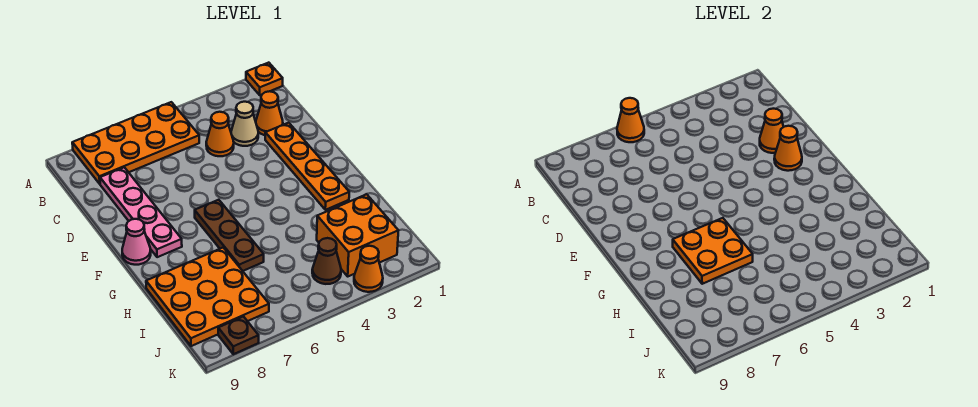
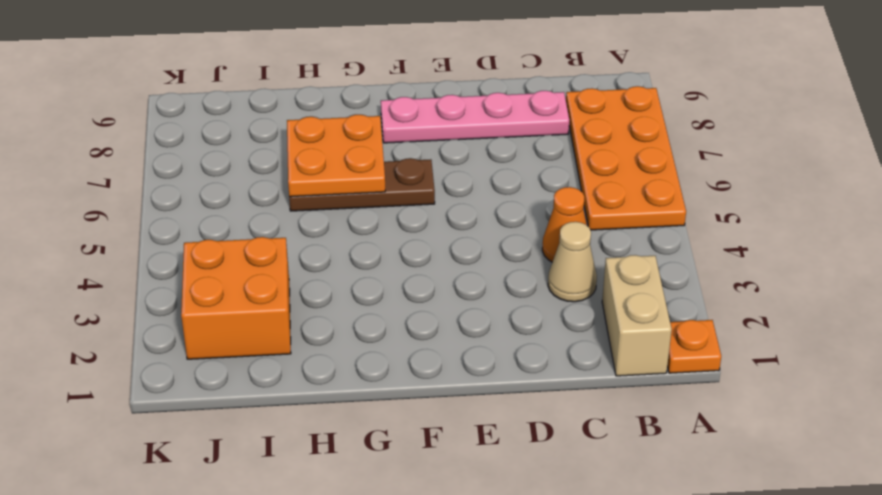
tan brick B1:B2 level 1 -> none
none -> orange cone C2 level 1
none -> orange plate D2:G2 level 1
none -> pink cone F9 level 1

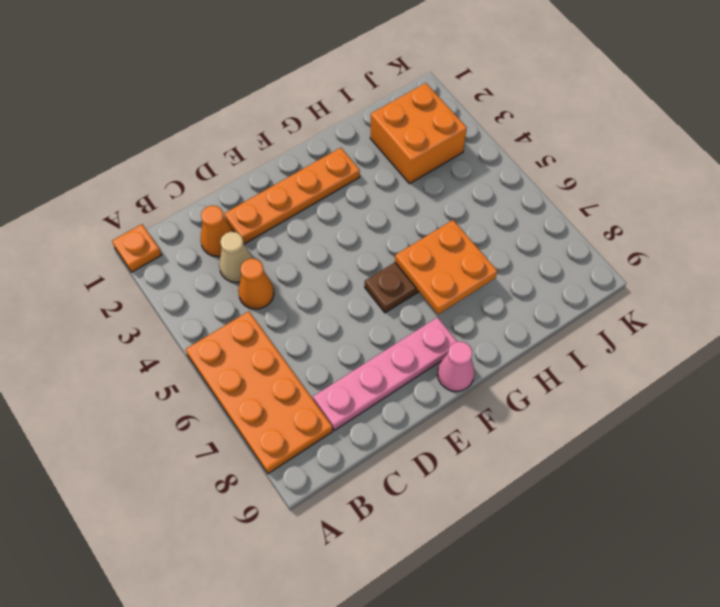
none -> orange plate H7:J9 level 1
none -> brown cone J4 level 1
none -> orange cone K3 level 1

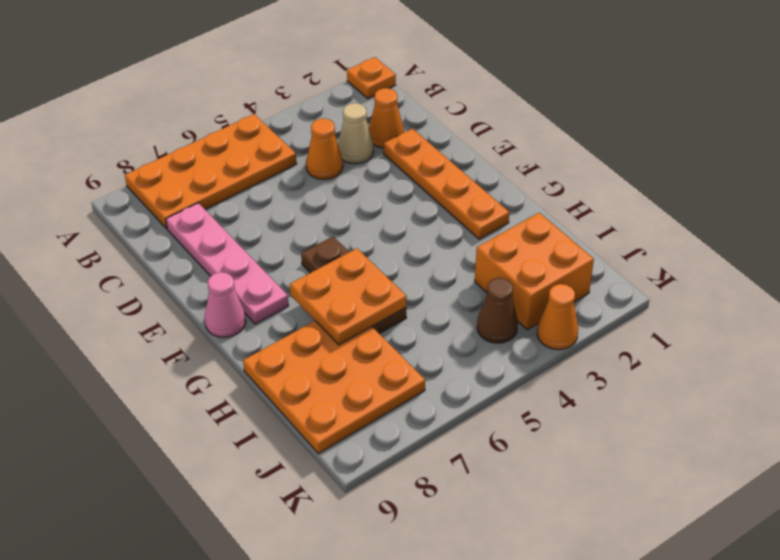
none -> brown plate K8 level 1
none -> orange cone A6 level 2
none -> orange cone D2 level 2

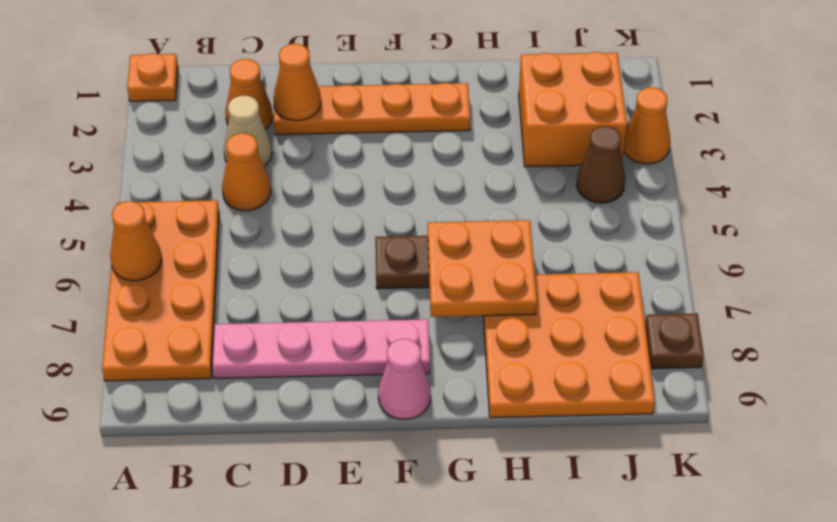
none -> orange cone E2 level 2

